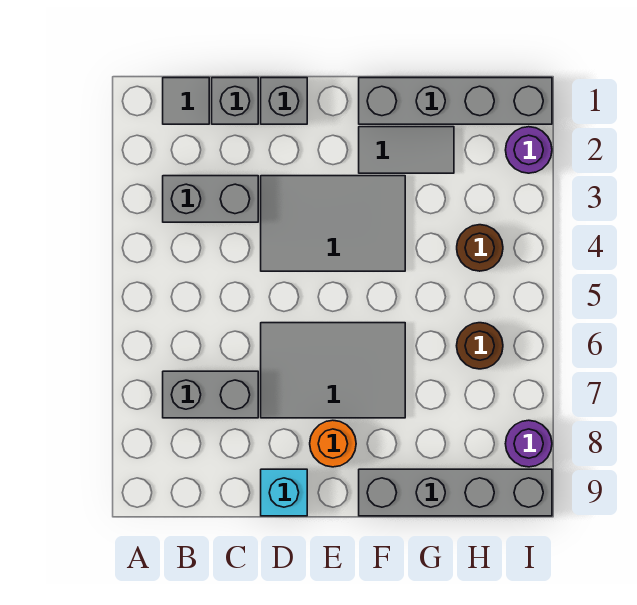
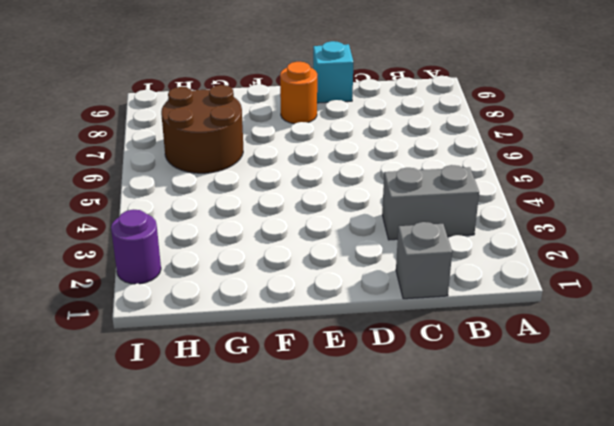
brown round brick G6:H7 level 1 -> brown round brick H6 level 1
none -> grey tile B1 level 1
none -> grey brick B7:C7 level 1
none -> grey brick D1 level 1

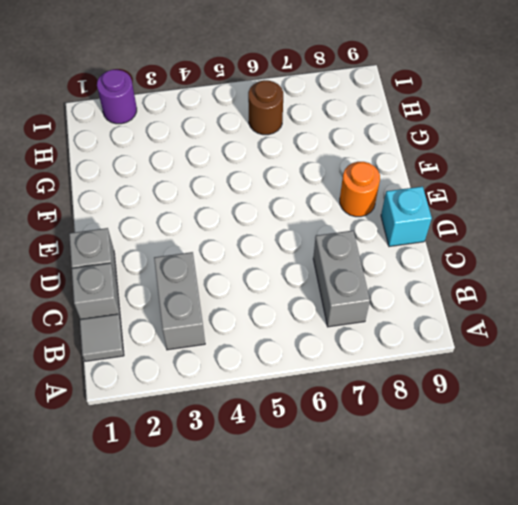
none -> grey tile D3:F4 level 1
none -> grey tile D6:F7 level 1
none -> grey brick F1:I1 level 1

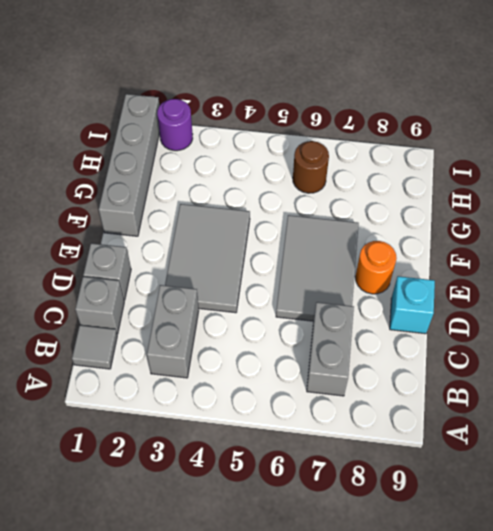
none -> grey tile F2:G2 level 1
none -> grey brick F9:I9 level 1
none -> brown round brick H4 level 1

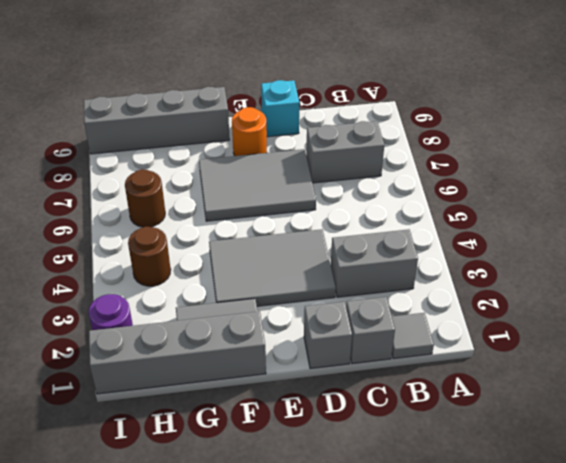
none -> purple round brick I8 level 1

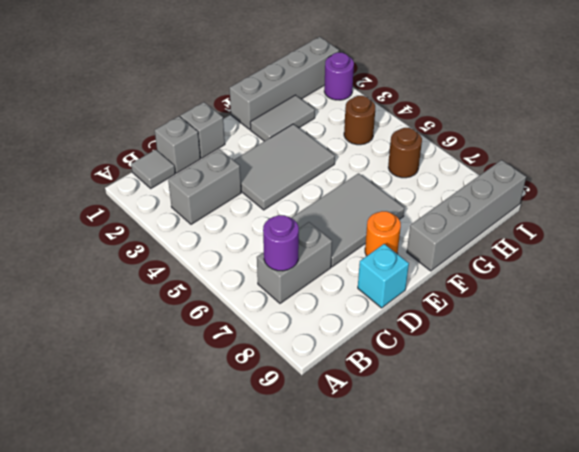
purple round brick B7 level 2 -> purple round brick I8 level 1

